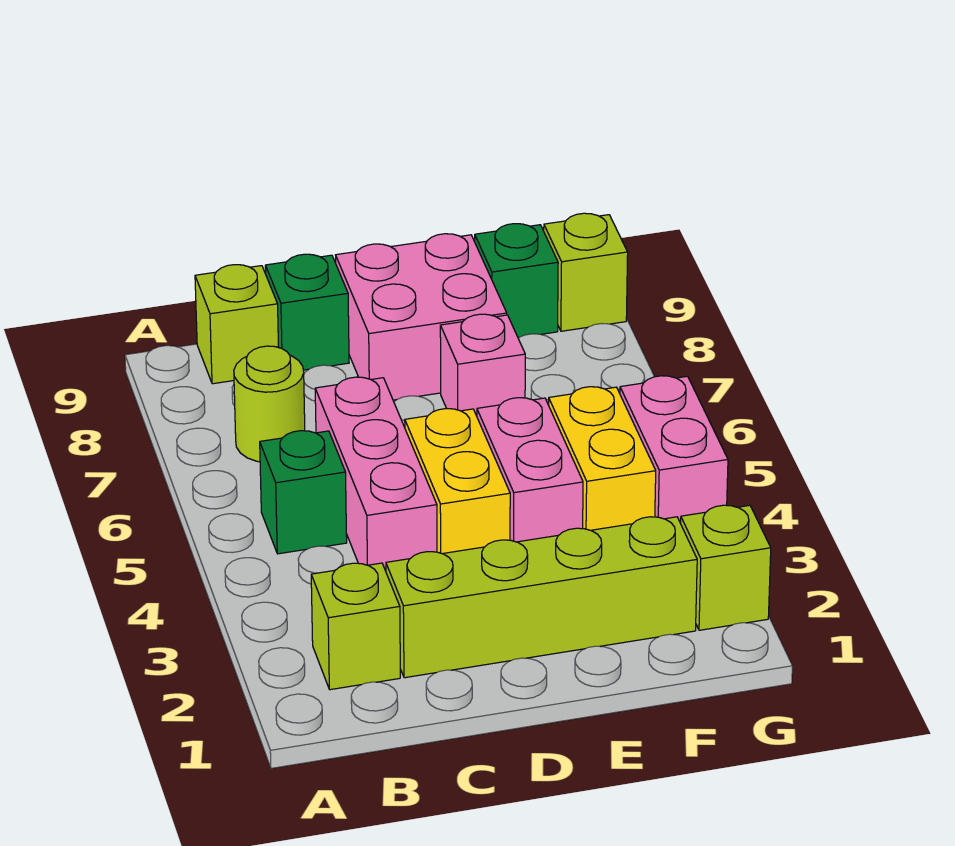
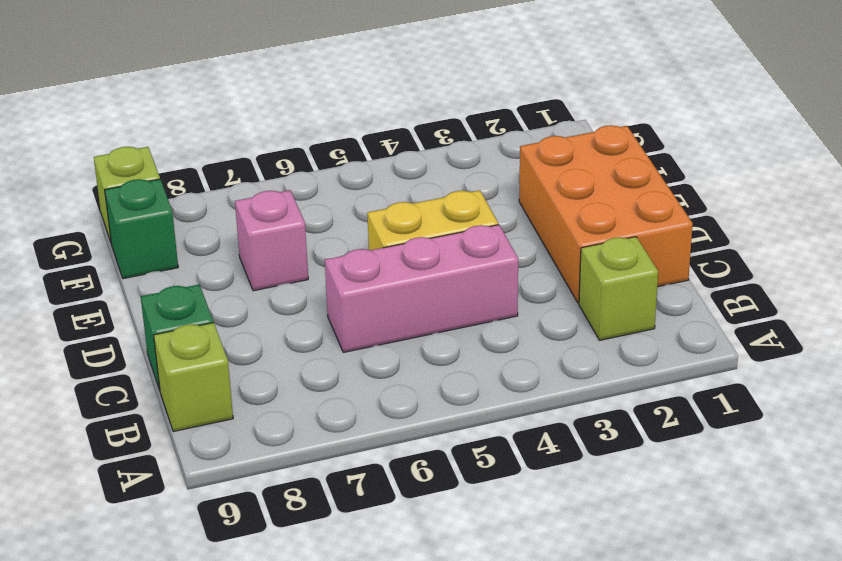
orange brick C1:E2 level 1 -> lime brick C2:F2 level 1
none -> green brick B5 level 1
none -> lime round brick B7 level 1
none -> pink brick D8:E9 level 1

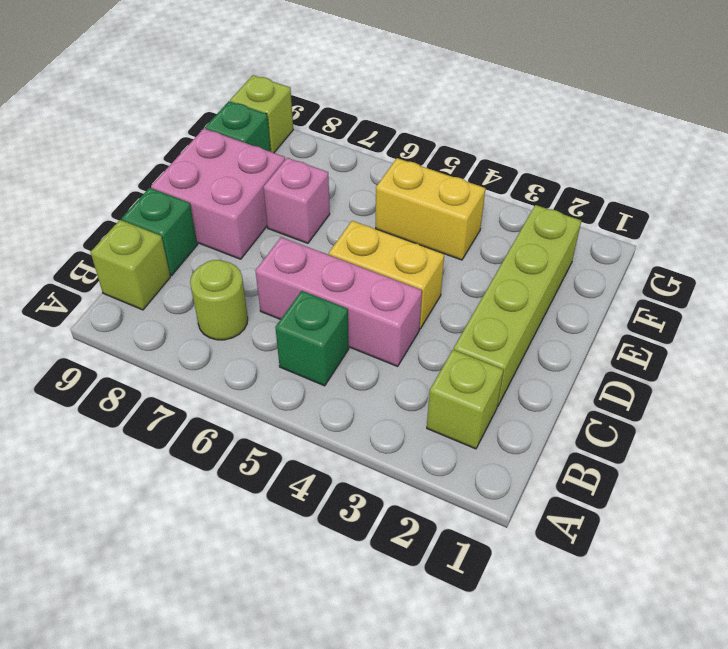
none -> pink brick E4:E5 level 1
none -> lime brick G2 level 1
none -> pink brick G4:G5 level 1

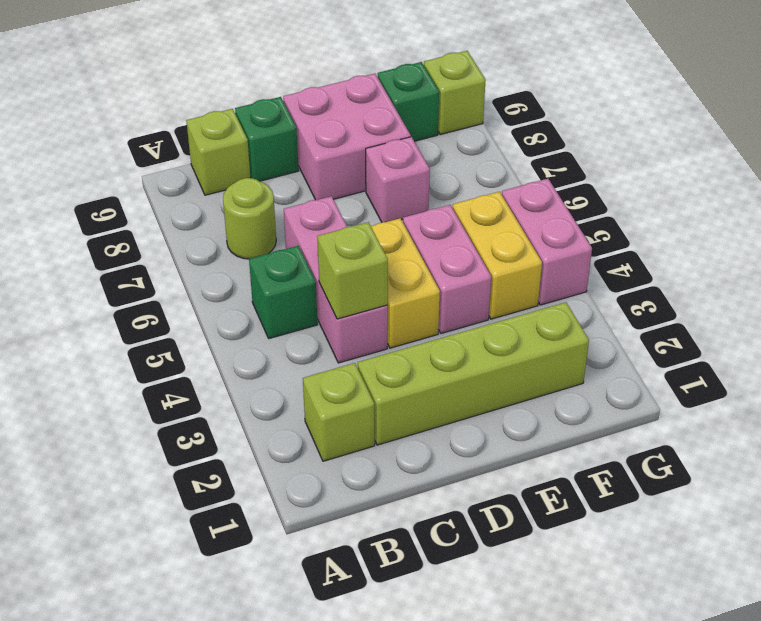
lime brick C4 level 2 -> lime brick G2 level 1

